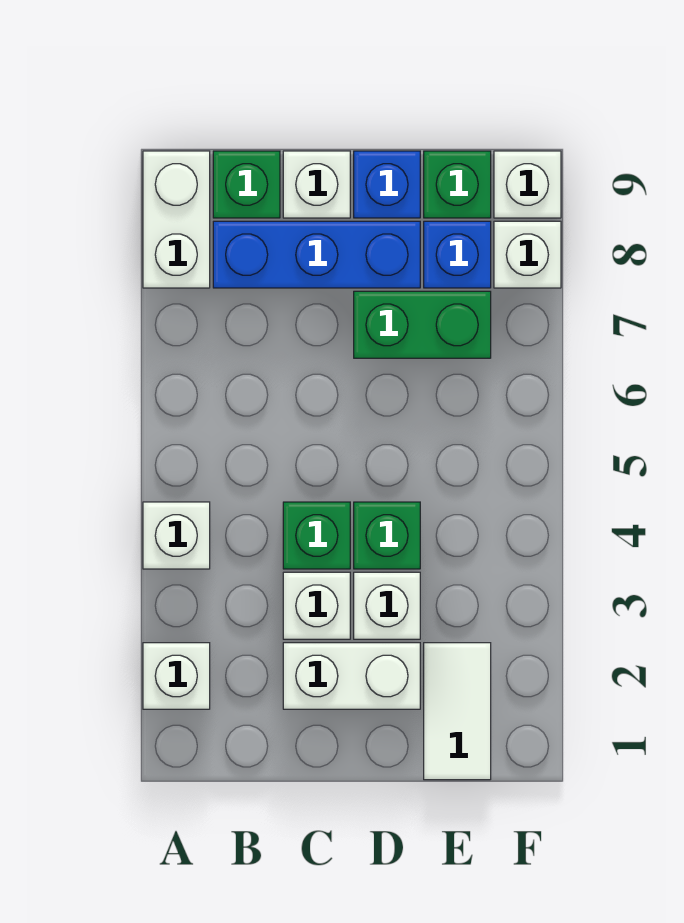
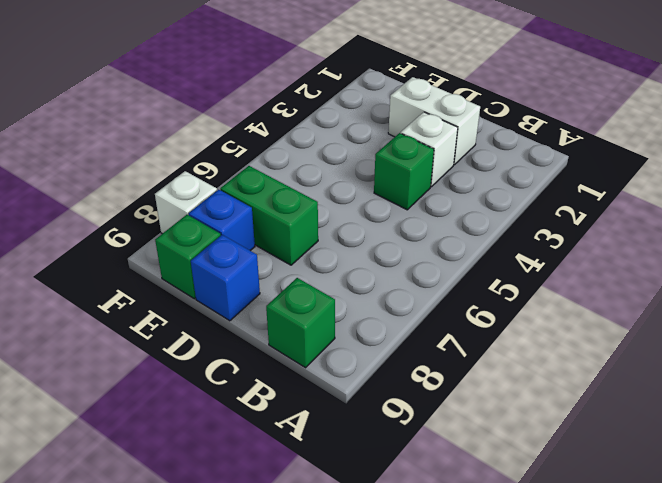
none -> white brick A2 level 1
none -> white brick A4 level 1
none -> white brick A8:A9 level 1

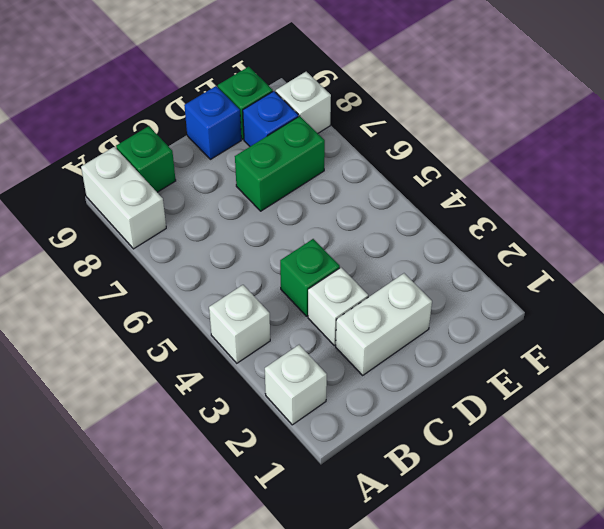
none -> blue brick B8:D8 level 1
none -> white brick C9 level 1
none -> white brick D3 level 1

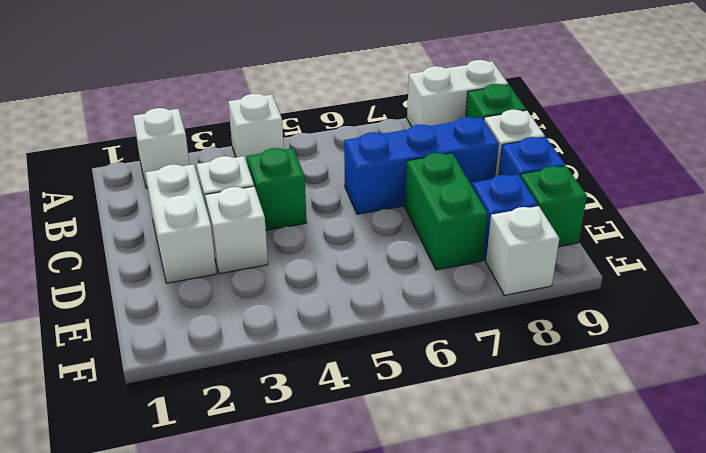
blue brick C6:C8 level 1 -> blue brick B8:D8 level 1
none -> green brick D4 level 1
none -> white tile E1:E2 level 1
none -> white brick F9 level 1

